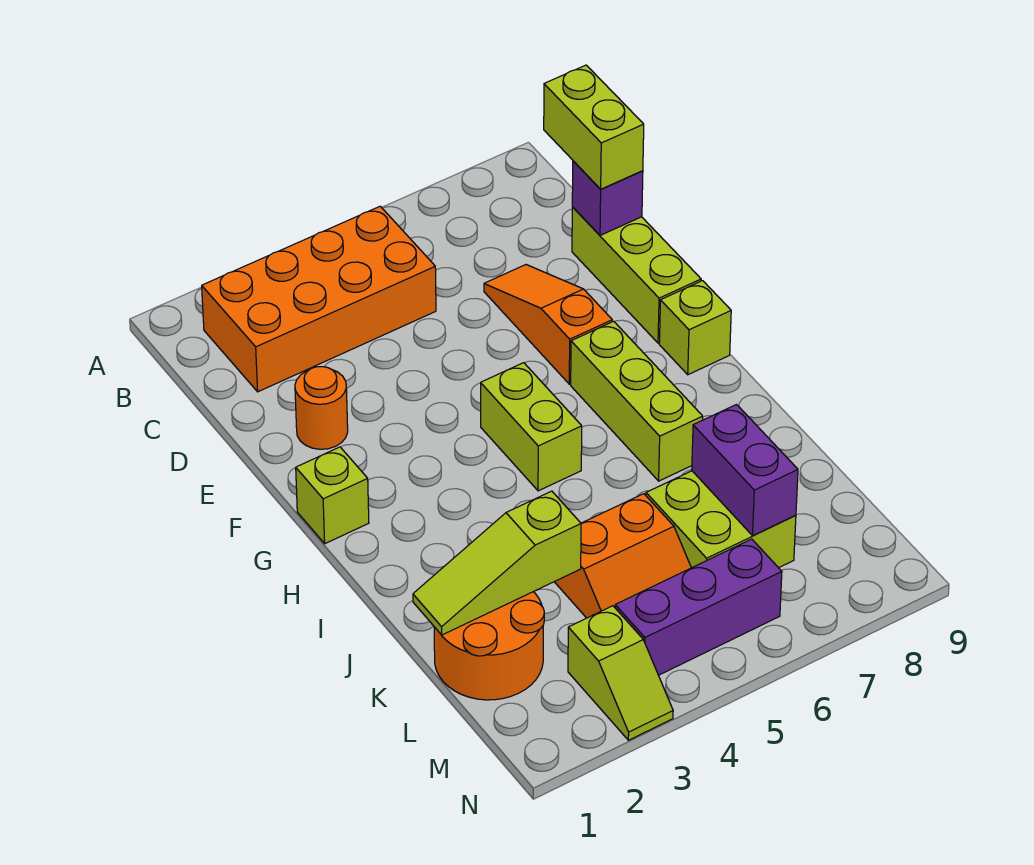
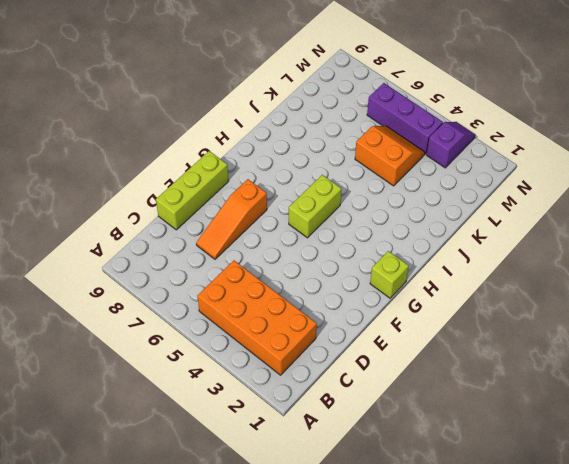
purple slope M3:N3 level 1 top M -> lime slope M3:N3 level 1 top M
none -> orange round brick E2 level 1
none -> lime brick G7:I7 level 1
none -> lime brick G9 level 1

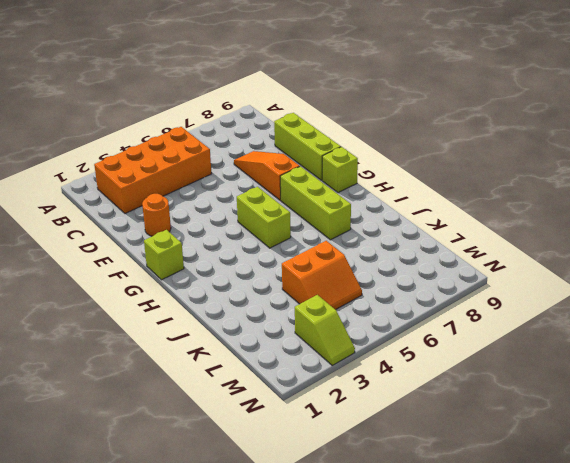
none -> orange round brick K1:L2 level 1
none -> lime brick K6:L7 level 1
none -> purple brick M4:M6 level 1

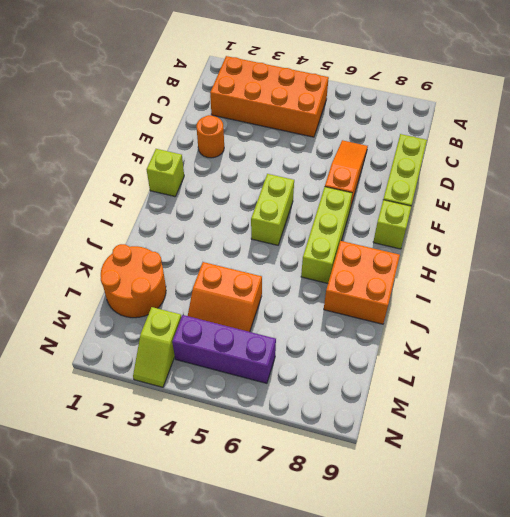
orange brick I8:J9 level 1 -> none
none -> lime brick K6:L7 level 1
none -> purple brick D9 level 2
none -> lime slope K1:K3 level 2 top 3

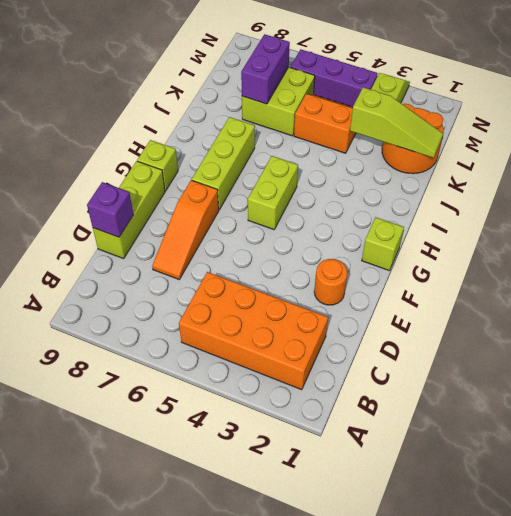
none -> lime brick C9:D9 level 3

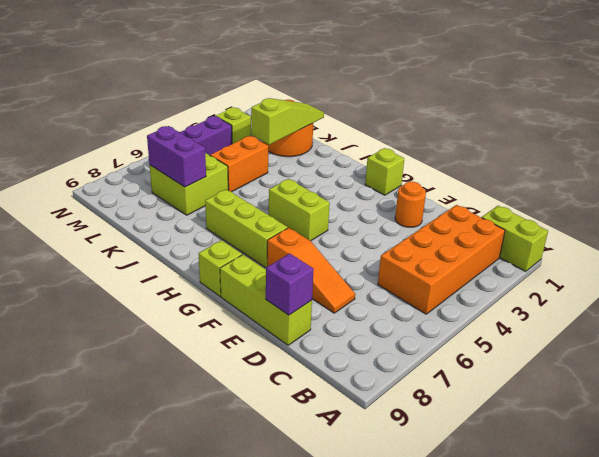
lime brick A1:B1 level 1 -> lime brick C9:D9 level 3

